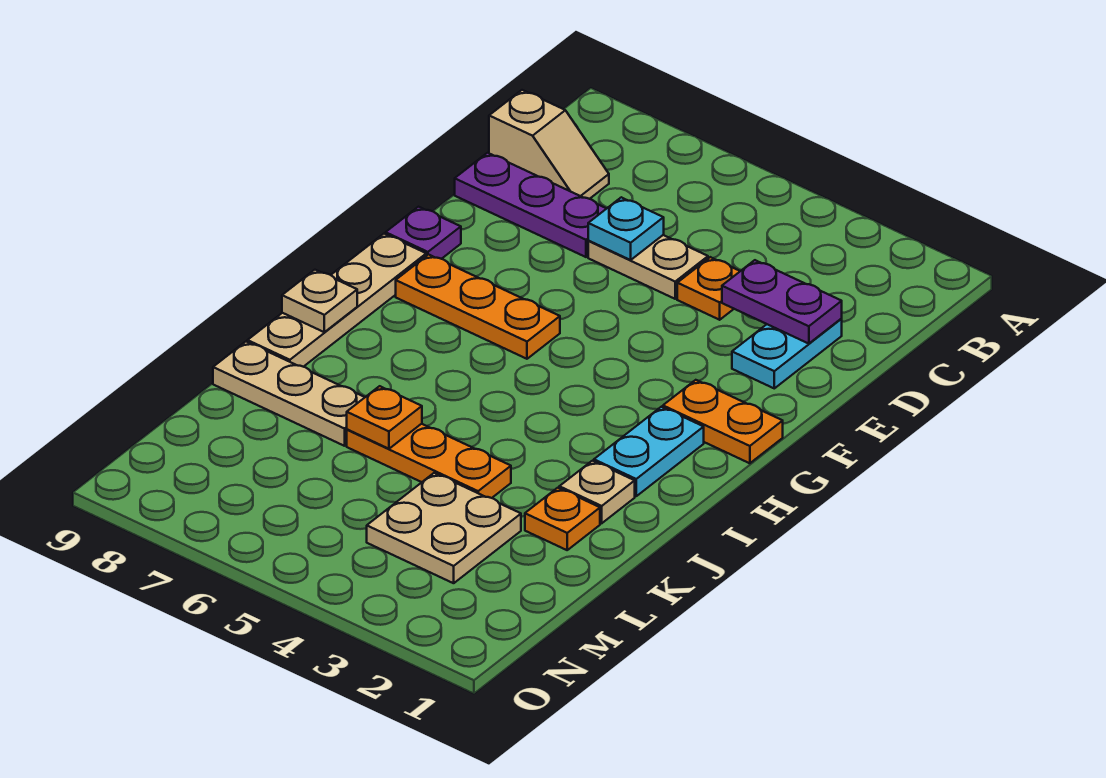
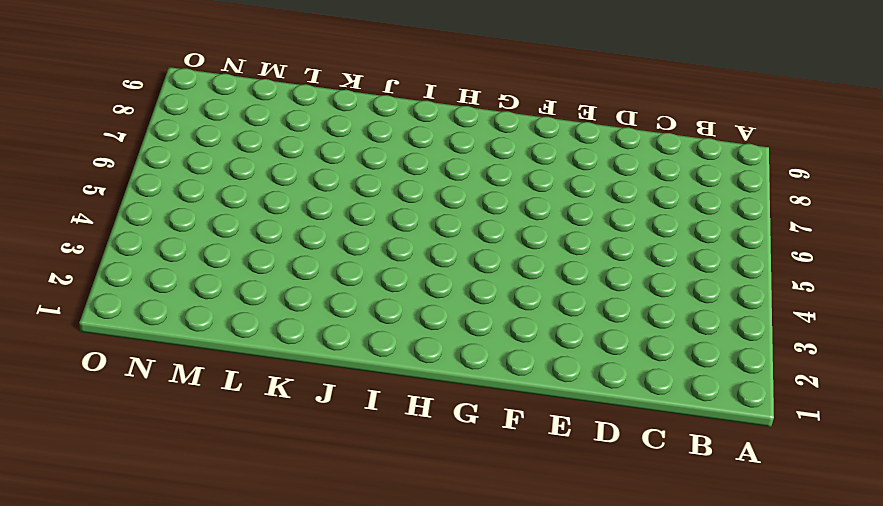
none -> tan slope C8:C9 level 1 top 9
none -> cyan plate D2:E2 level 1
none -> orange plate D4 level 1

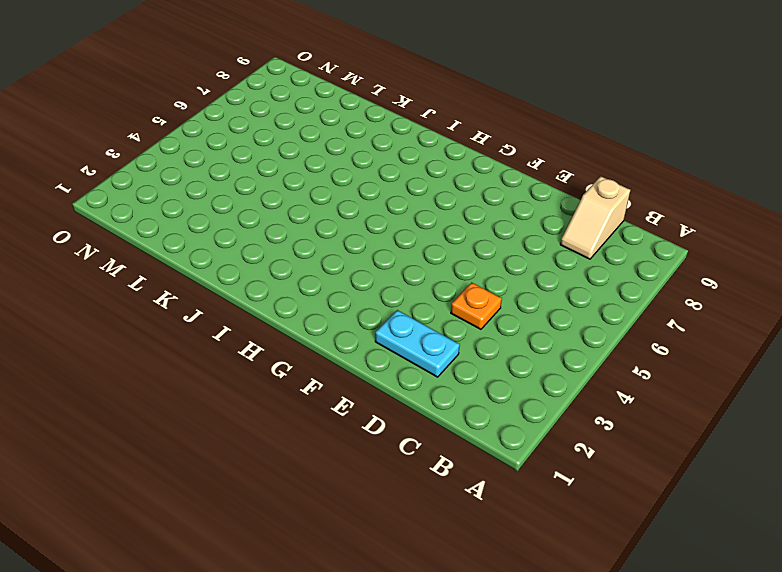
none -> tan plate D5:D6 level 1
none -> purple plate D7:D9 level 1
none -> purple plate F9 level 1

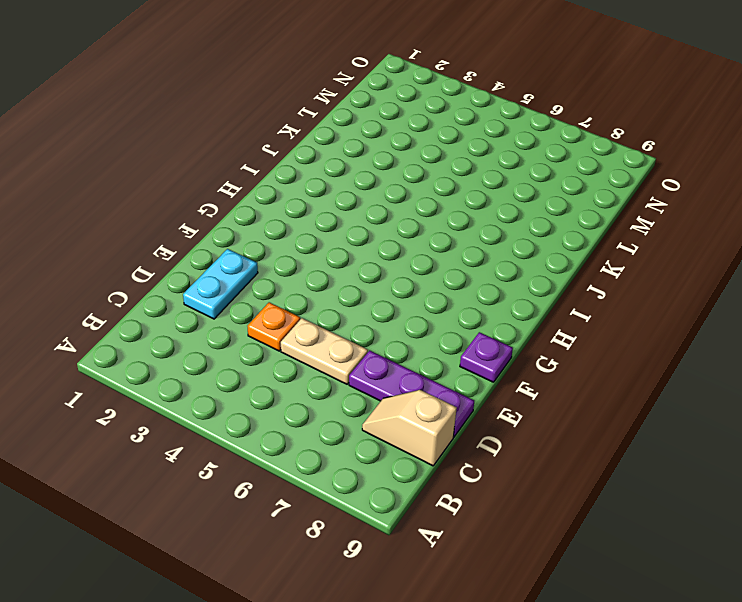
none -> orange plate G1:G2 level 1
none -> orange plate G6:G8 level 1
none -> tan plate G9:J9 level 1

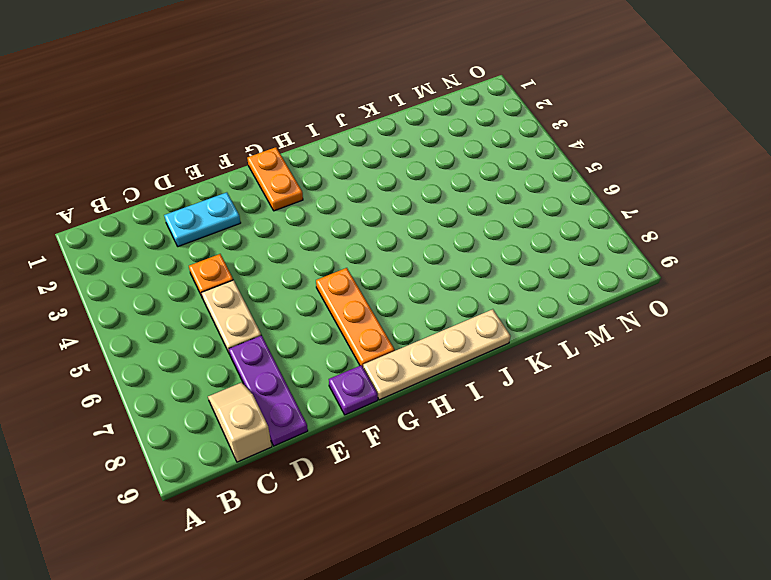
none -> cyan plate H2:I2 level 1
none -> tan plate J2 level 1
none -> orange plate K2 level 1

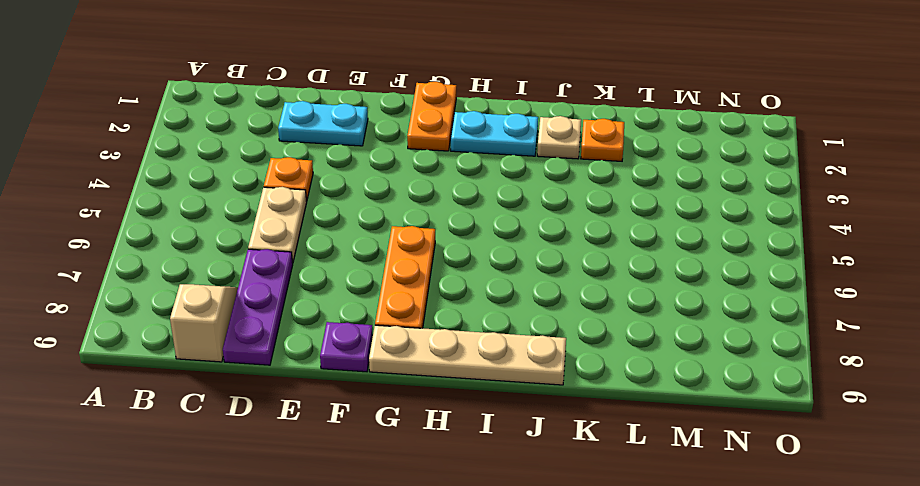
none -> orange plate K4:K6 level 1
none -> tan plate K7:K9 level 1
none -> tan plate L3:M4 level 1

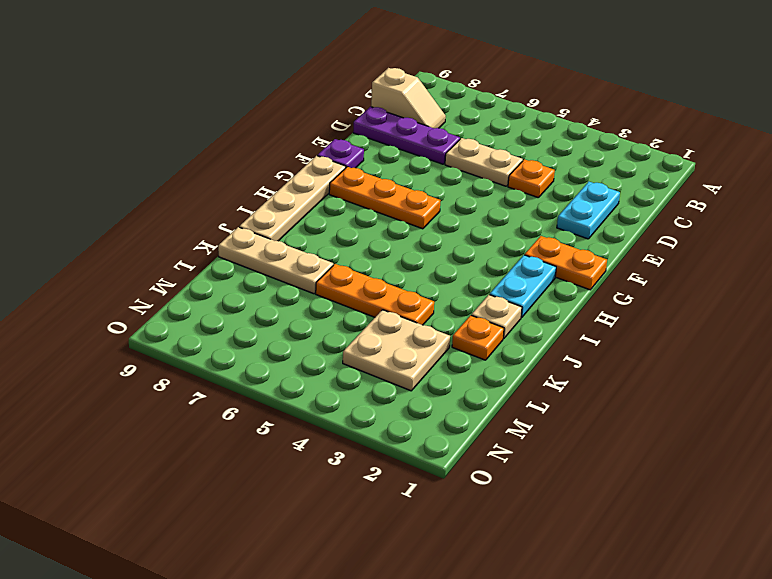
none -> purple plate D2:D3 level 2
none -> cyan plate D6 level 2
none -> tan plate I9 level 2

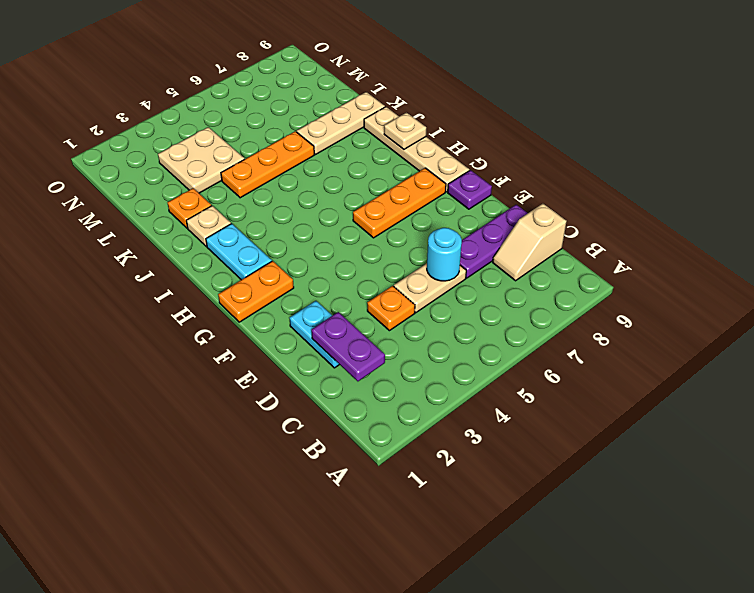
purple plate C2:D2 level 2 -> purple plate D2:D3 level 2
cyan round brick D6 level 2 -> cyan plate D6 level 2
none -> orange plate K6 level 2

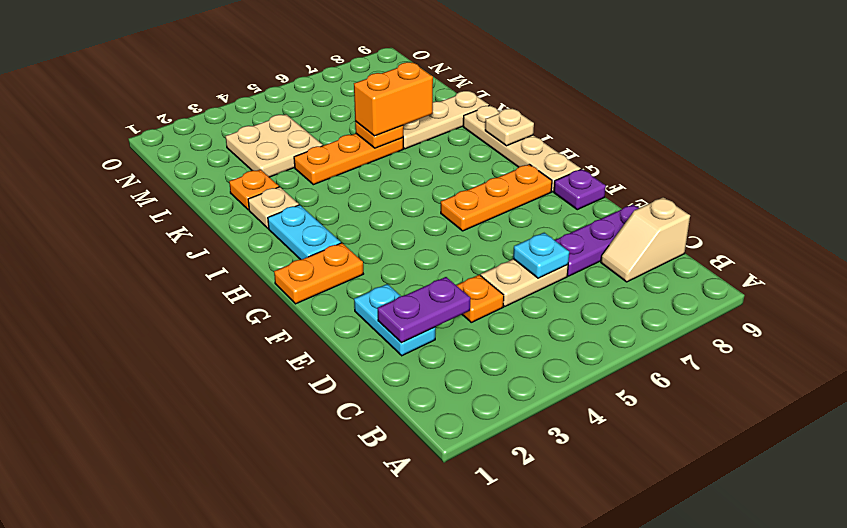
orange brick K6:K7 level 3 -> none

